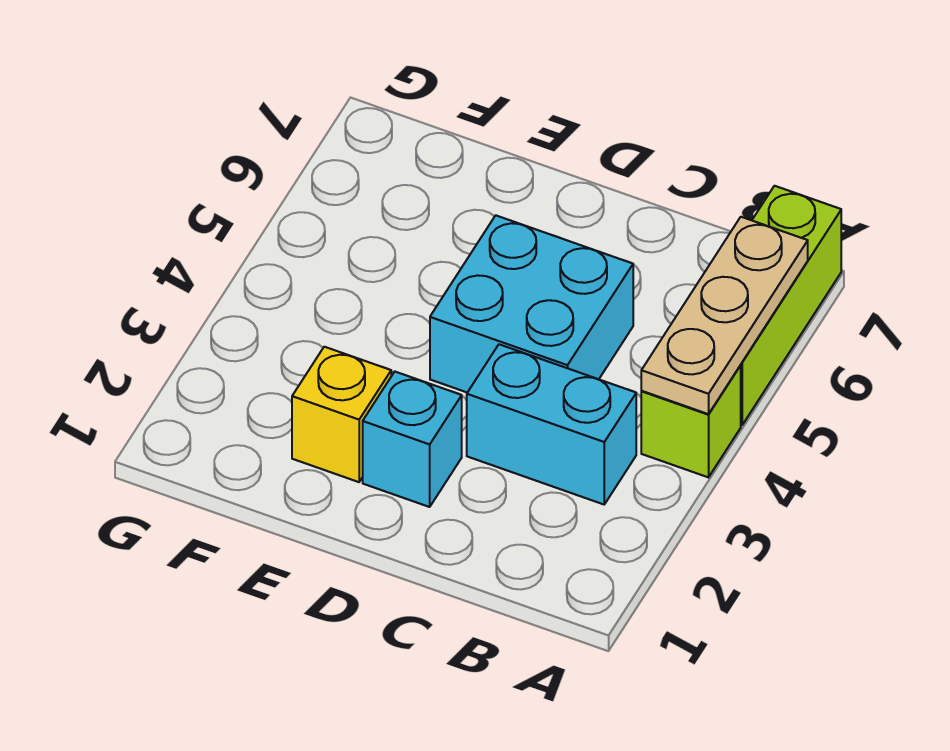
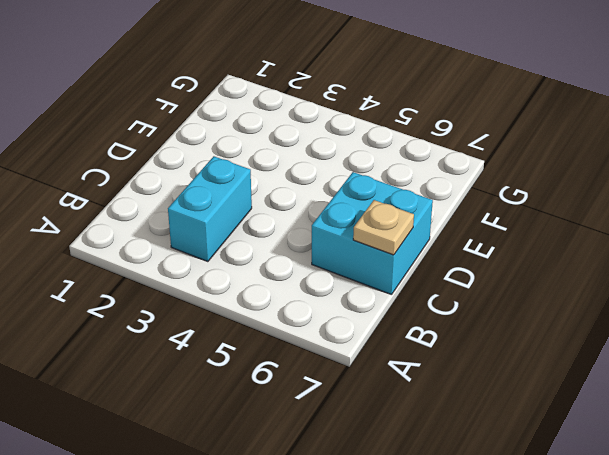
cyan brick C6:D7 level 1 -> cyan brick C4:D5 level 1
tan plate C7 level 2 -> none
none -> lime brick A4 level 1
none -> lime brick A5:A7 level 1

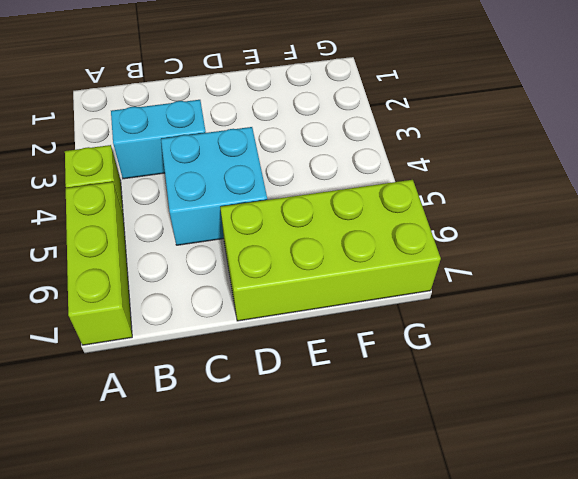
lime brick D6:G7 level 1 -> none
none -> cyan brick D2 level 1
none -> yellow brick E2 level 1

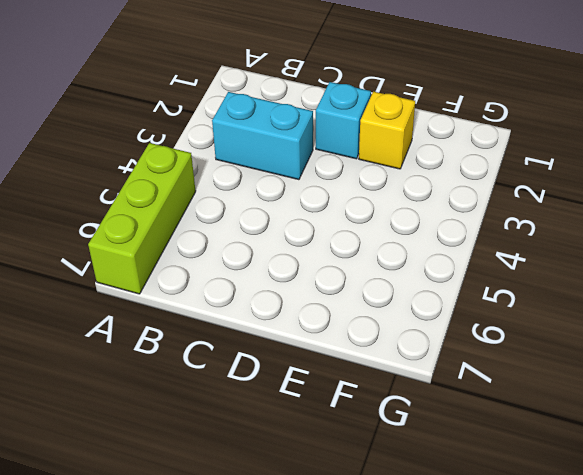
none -> lime brick A4 level 1
none -> cyan brick C4:D5 level 1

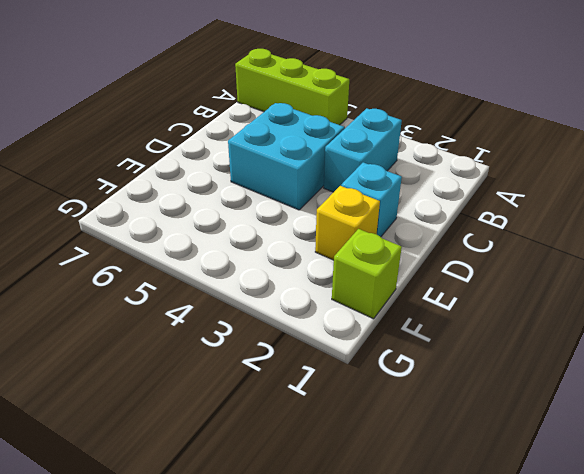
lime brick F1 level 1 -> lime brick A4 level 1
none -> tan plate A4:A6 level 2

